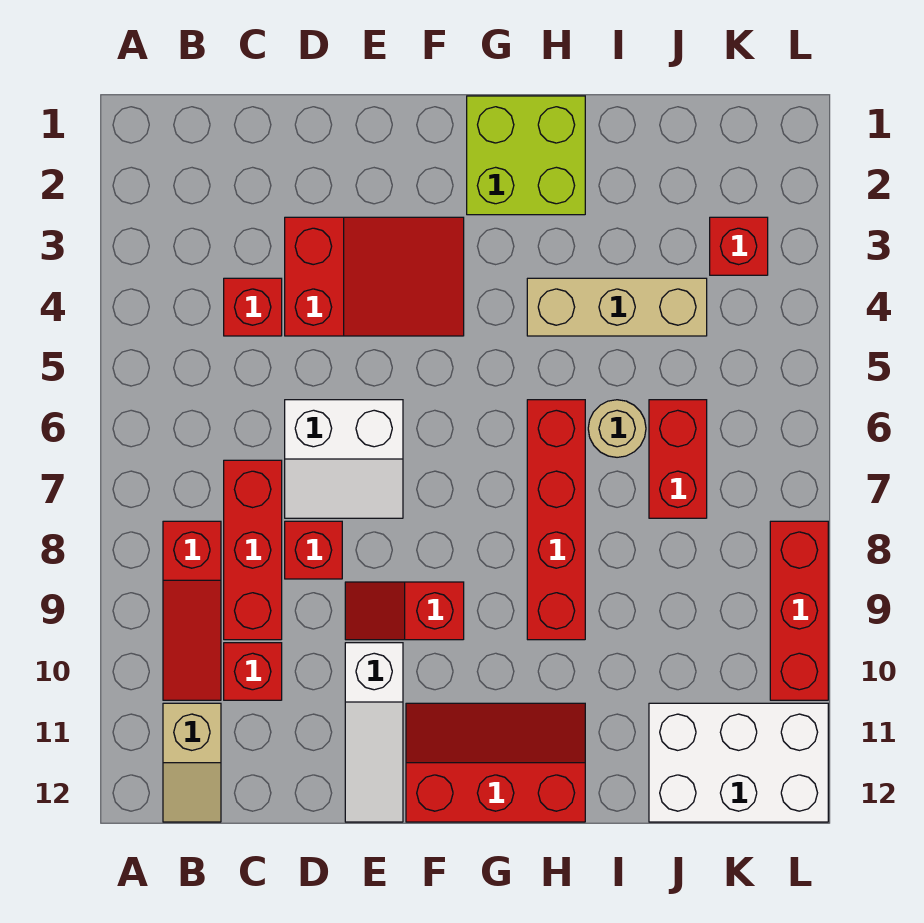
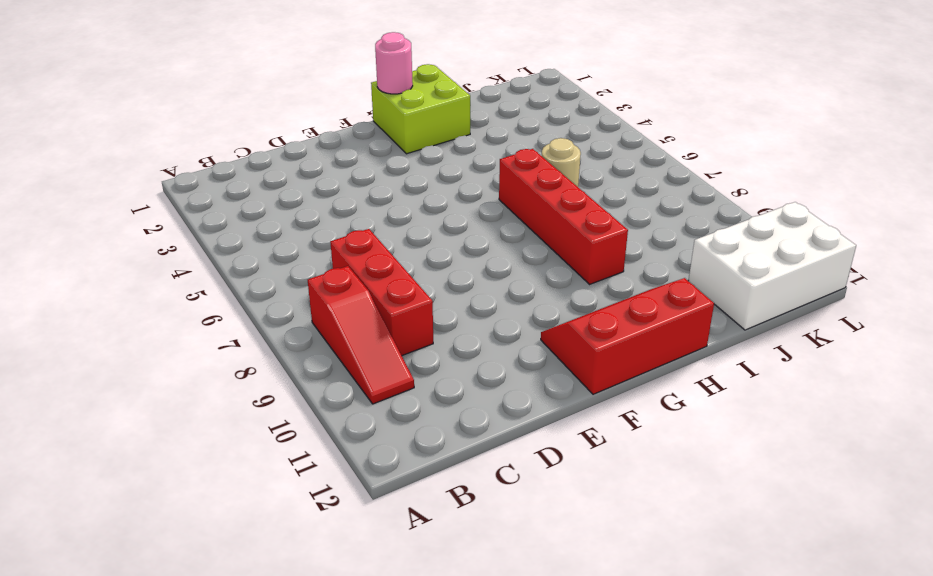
pink round brick G1 level 2 -> none
none -> tan slope B11:B12 level 1 top 11
none -> red brick C4 level 1
none -> red brick C10 level 1

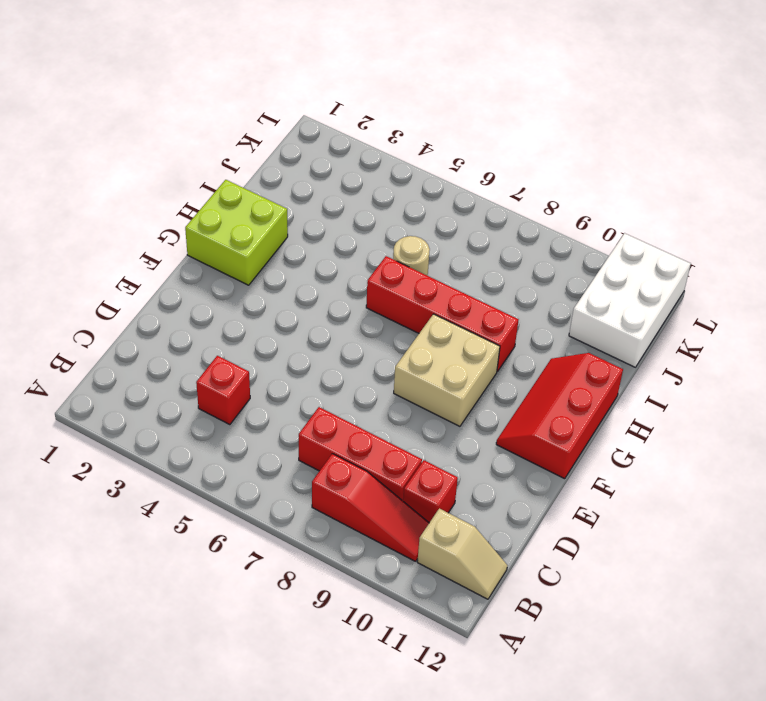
tan brick F8:G9 level 1 -> red slope E9:F9 level 1 top F
none -> red slope D3:F4 level 1 top D
none -> white slope D6:E7 level 1 top 6
none -> red brick D8 level 1

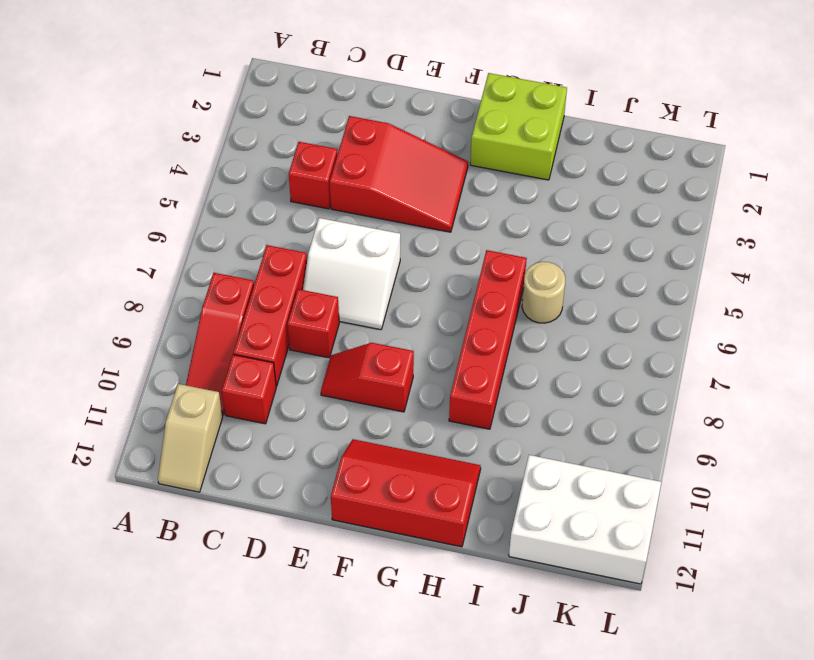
none -> white slope E10:E12 level 1 top 10
none -> tan brick H4:J4 level 1
none -> red brick J6:J7 level 1

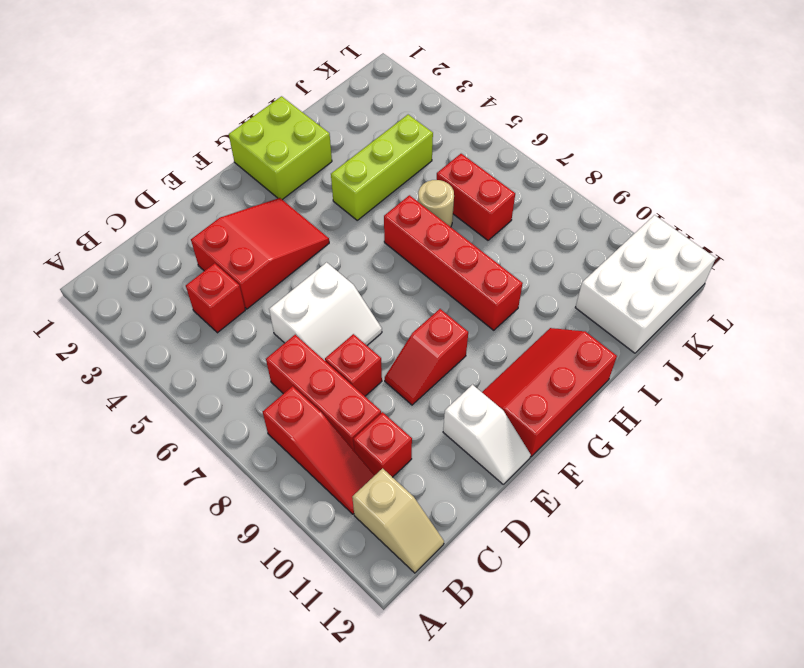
white slope E11:E12 level 1 top 11 -> white slope E10:E12 level 1 top 10
lime brick H4:J4 level 1 -> tan brick H4:J4 level 1
none -> red brick K3 level 1
none -> red brick L8:L10 level 1

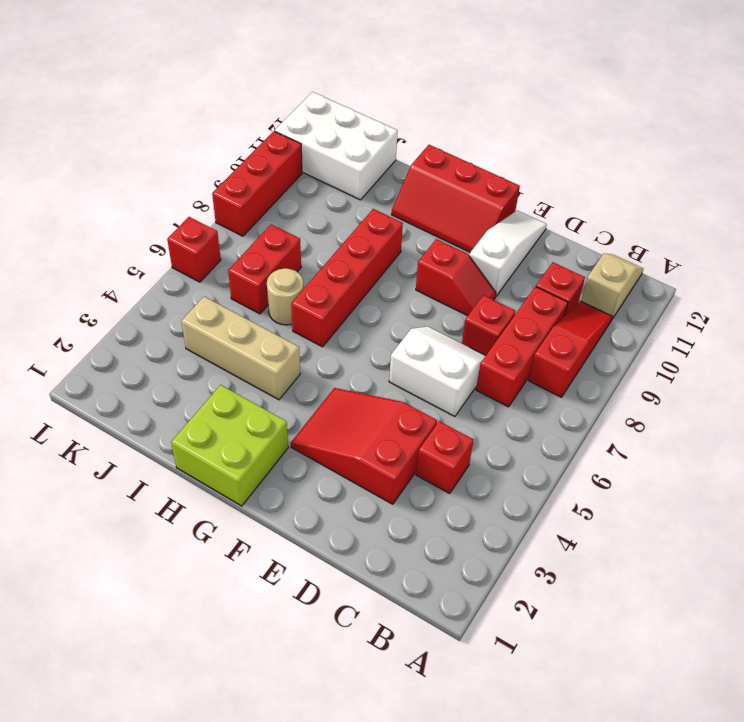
red brick L6 level 1 -> red brick K3 level 1

